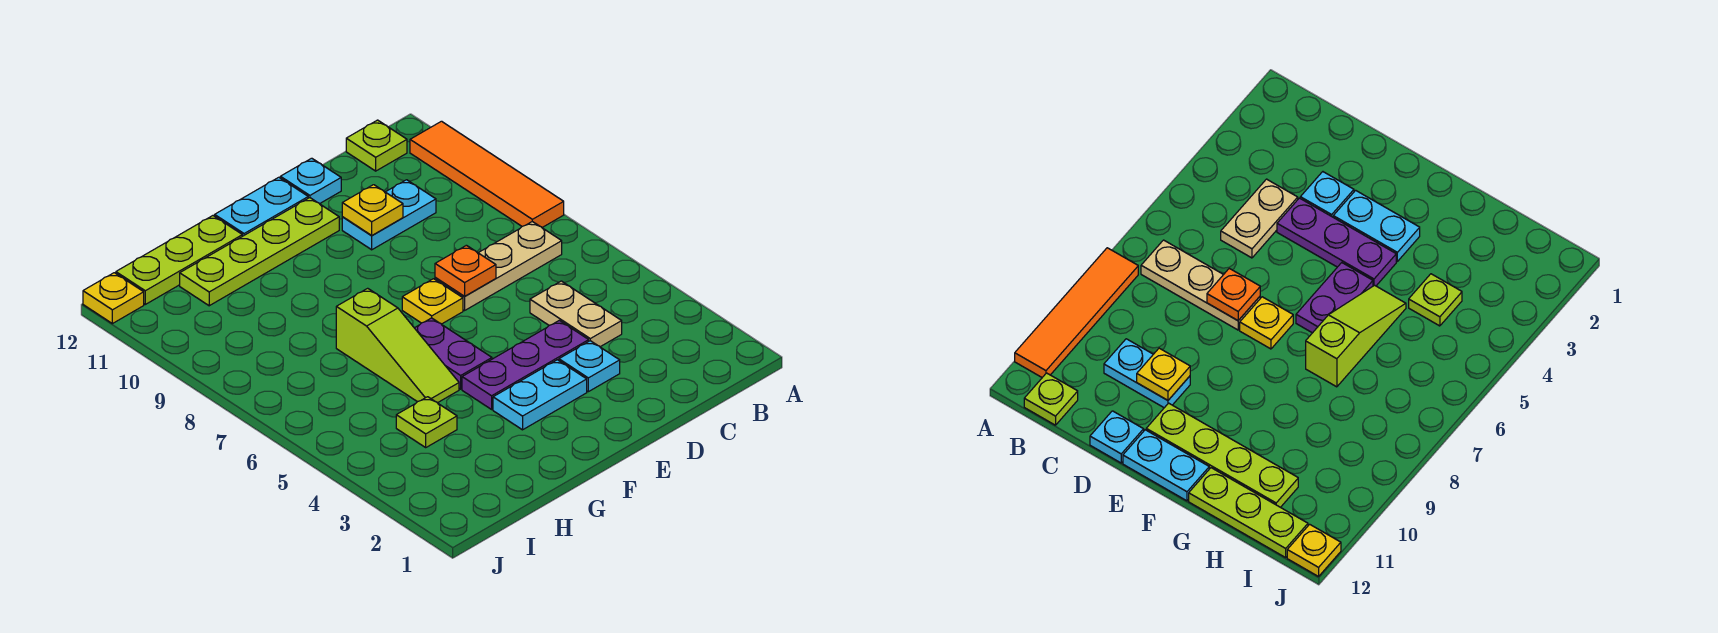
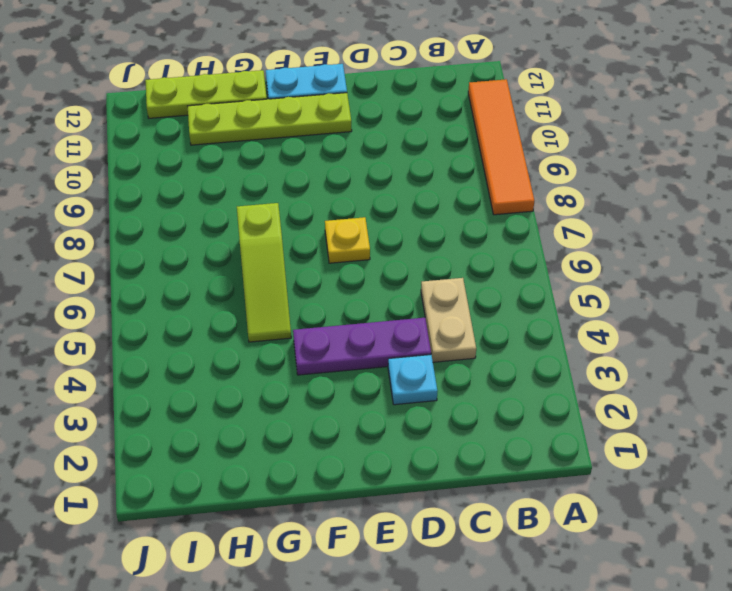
none -> tan plate B7:D7 level 1
none -> lime plate B12 level 1
none -> cyan plate C10:D10 level 1

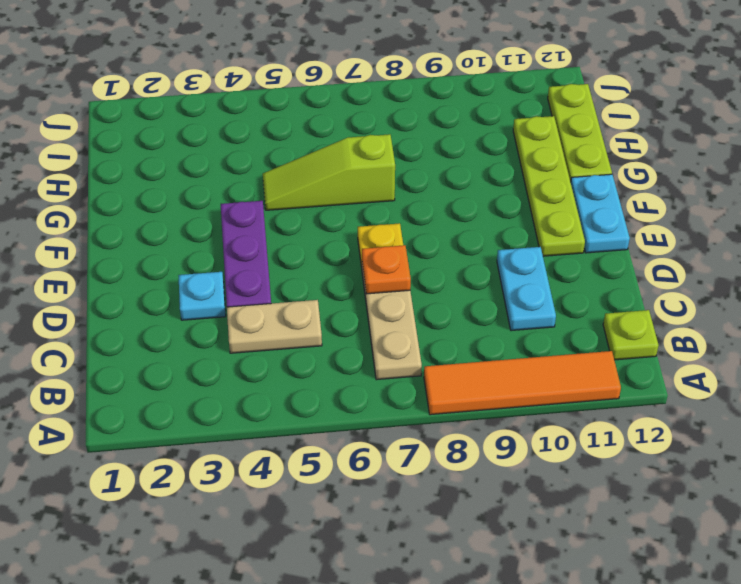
none -> cyan plate D12 level 1
none -> cyan plate E3:F3 level 1
none -> purple plate F5:F6 level 1

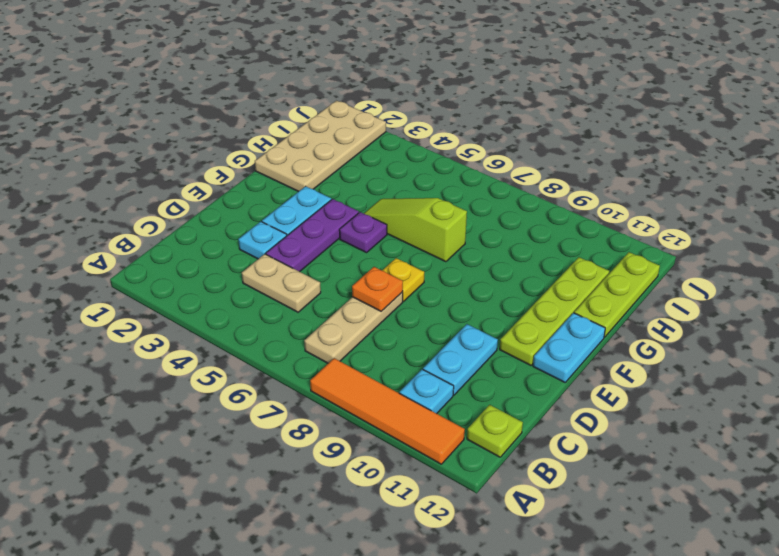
cyan plate B10 level 1 -> cyan plate D12 level 1
purple plate F5 level 1 -> purple plate F5:F6 level 1
tan plate G1:J2 level 1 -> none
none -> lime plate H4 level 1
none -> yellow plate J12 level 1
none -> yellow plate D10 level 2

